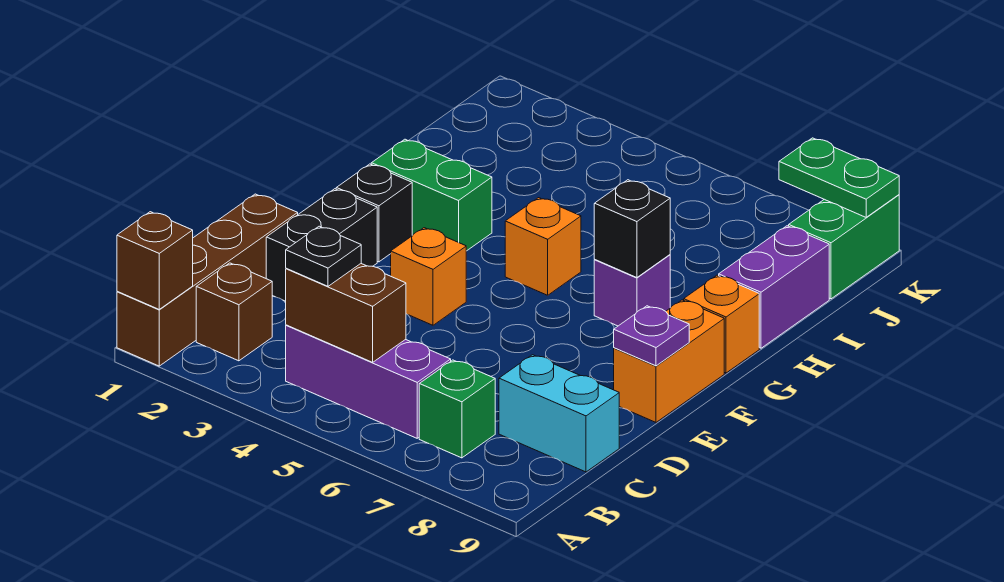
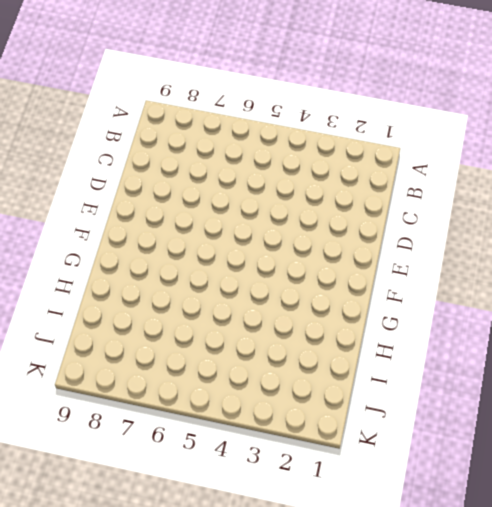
none -> brown brick A1:D1 level 1
none -> brown brick B2 level 1
none -> purple brick B4:B6 level 1

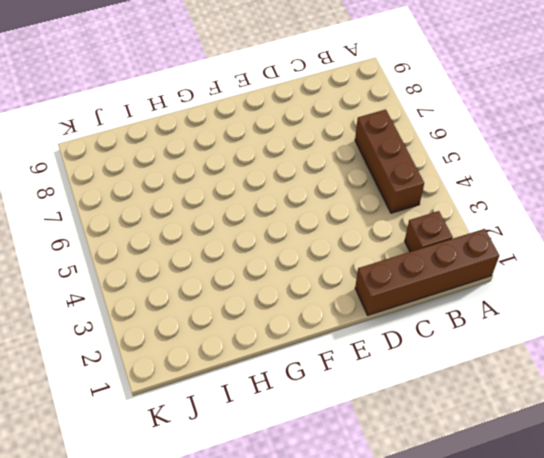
brown brick B4:B6 level 1 -> purple brick B4:B6 level 1
none -> green brick B7 level 1
none -> cyan brick C8:C9 level 1
none -> black brick D2:E2 level 1

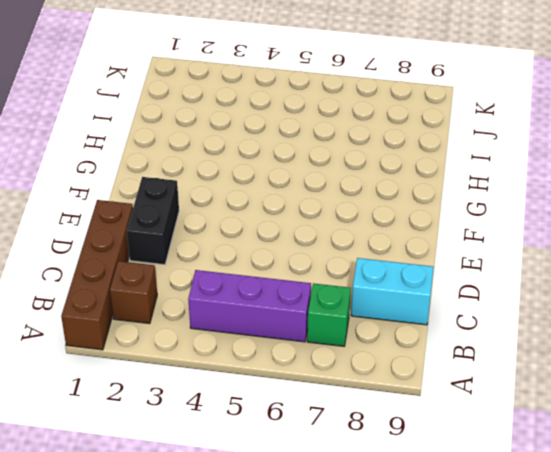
none -> orange brick E4 level 1
none -> orange brick E9:F9 level 1
none -> black brick F2 level 1

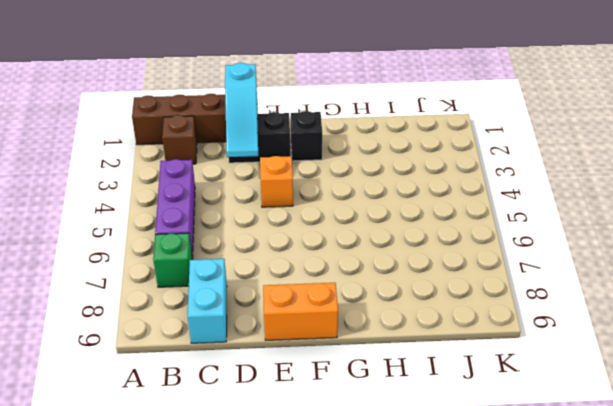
cyan slope D1:D3 level 2 top 1 -> none
none -> green brick G2:G3 level 1
none -> orange brick G5 level 1
none -> purple brick G7 level 1

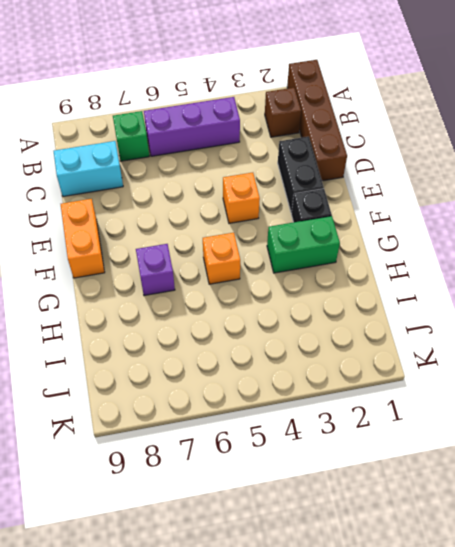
none -> orange brick G9 level 1
none -> purple brick H9:I9 level 1
none -> green brick J9:K9 level 1

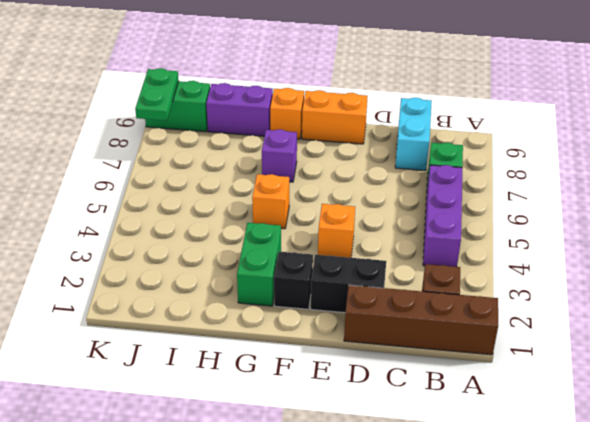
none -> brown brick A1 level 2
none -> brown brick B4:B5 level 2
none -> purple plate E9 level 2

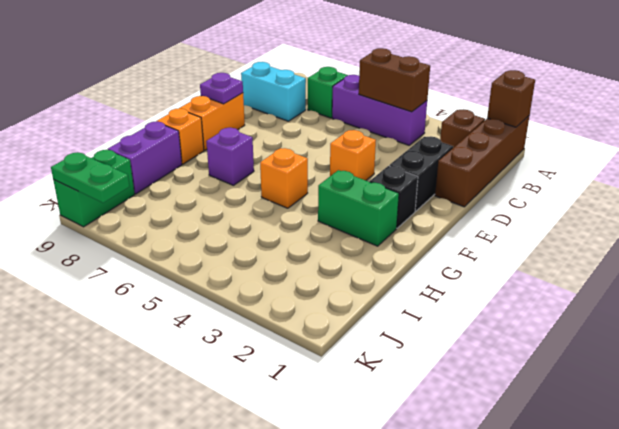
none -> black brick G7 level 2
none -> black plate B4 level 3

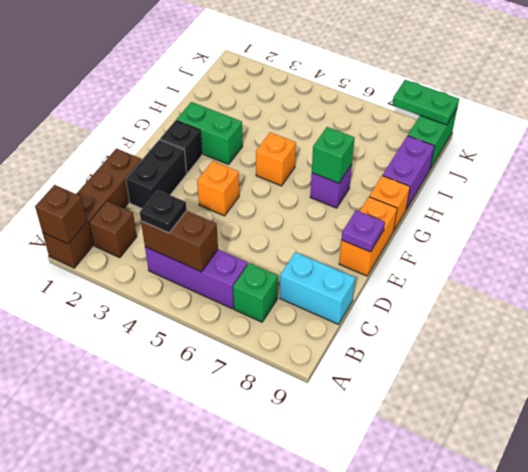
green brick G7 level 2 -> black brick G7 level 2

